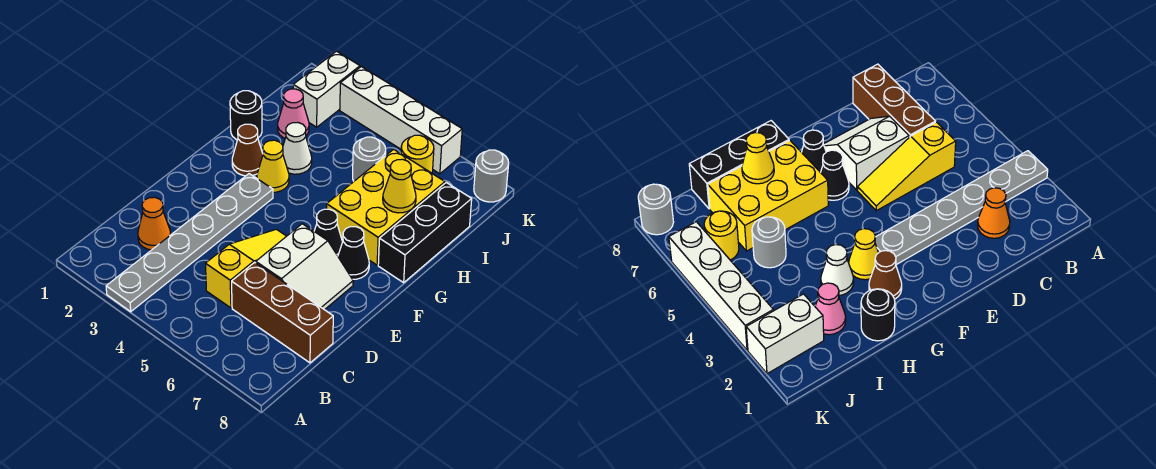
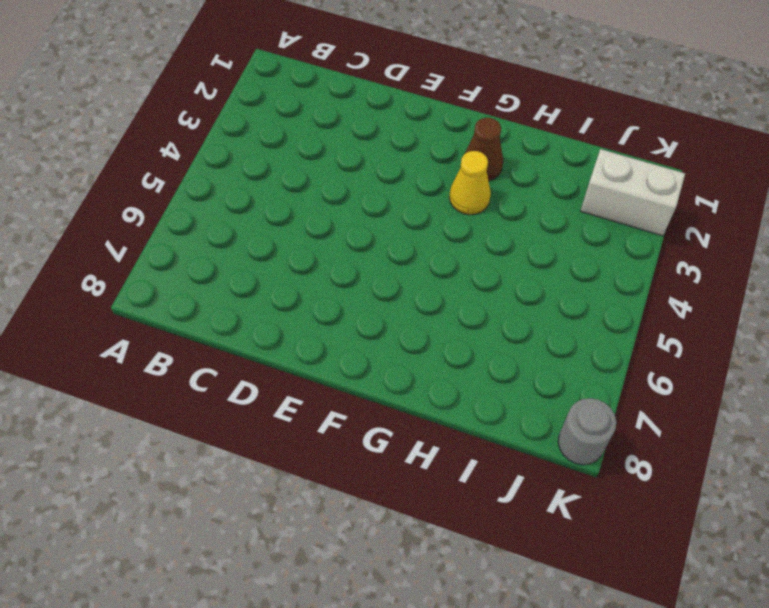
none -> grey plate A3:F3 level 1
none -> orange cone C2 level 1
none -> yellow slope C5:E5 level 1 top C

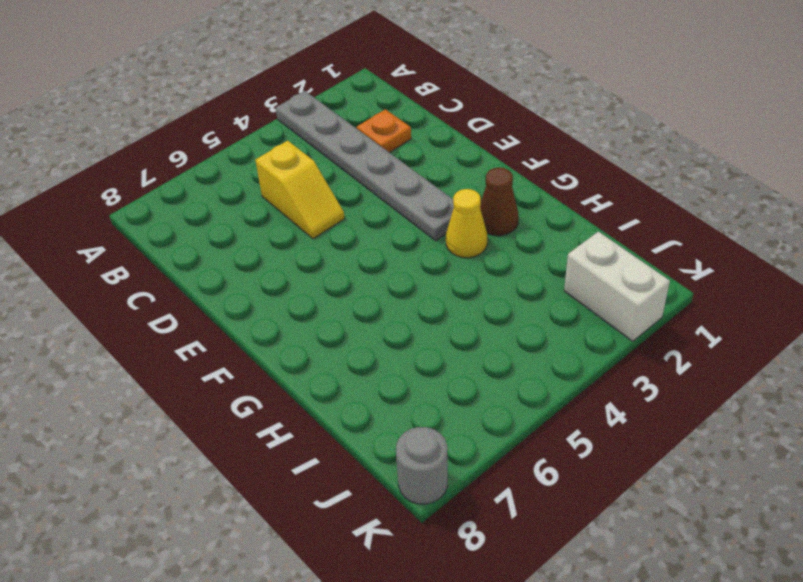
orange plate C2 level 1 -> orange cone C2 level 1
yellow slope C5:D5 level 1 top C -> yellow slope C5:E5 level 1 top C
none -> brown brick C6:C8 level 1
none -> white slope D6:E7 level 1 top 6
none -> black cone F6 level 1

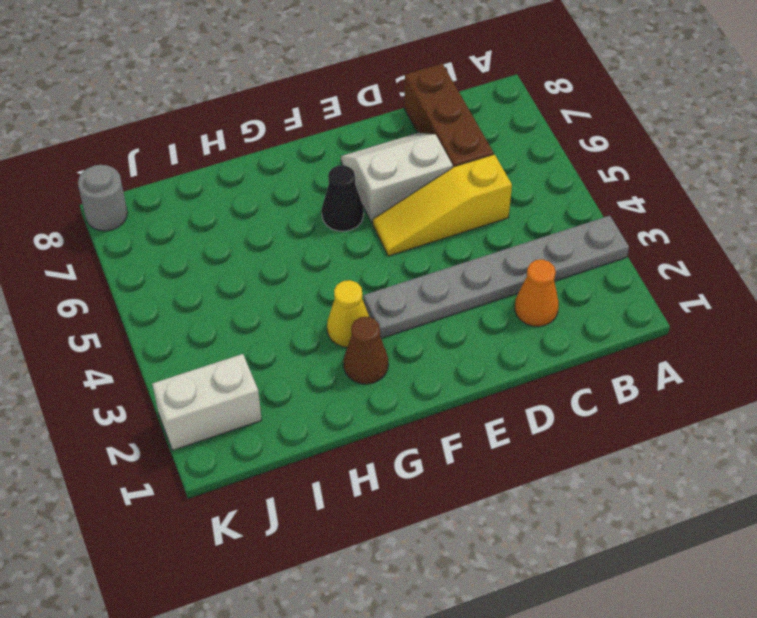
none -> black cone F7 level 1
none -> yellow brick G6:I7 level 1
none -> black brick G8:I8 level 1

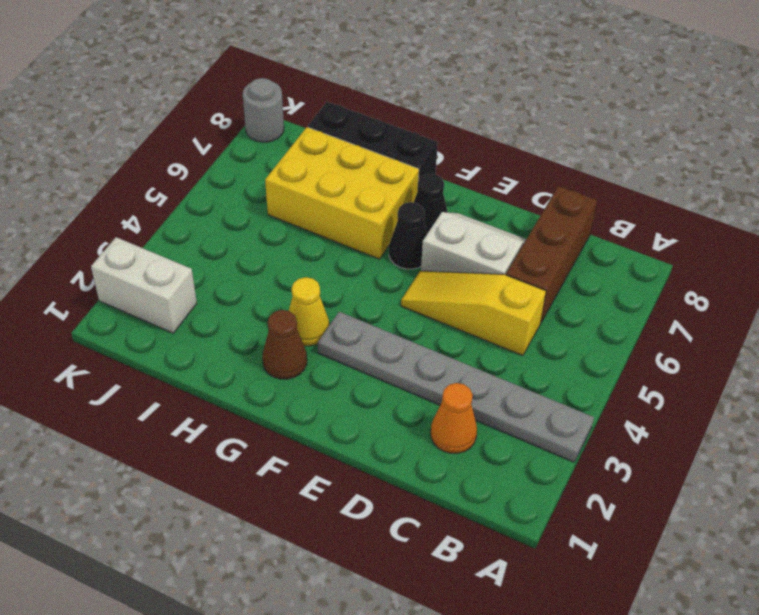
none -> black round brick H1 level 1
none -> white cone H3 level 1
none -> pink cone I2 level 1

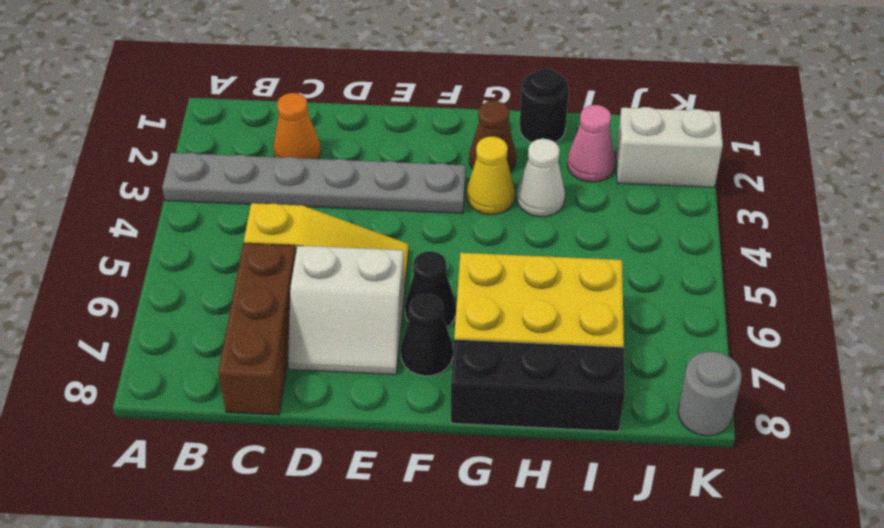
none -> grey round brick I5 level 1
none -> yellow round brick J6 level 1
none -> white brick K3:K6 level 1

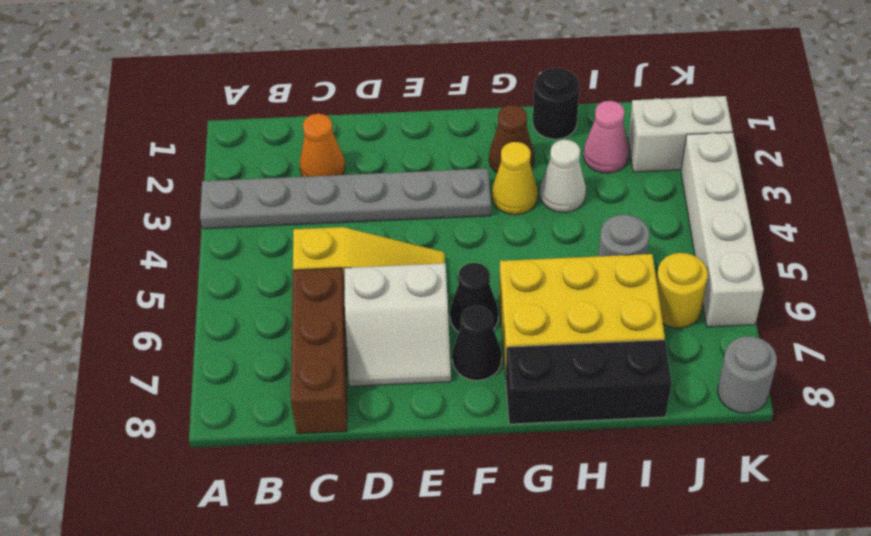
none -> yellow cone H7 level 2

